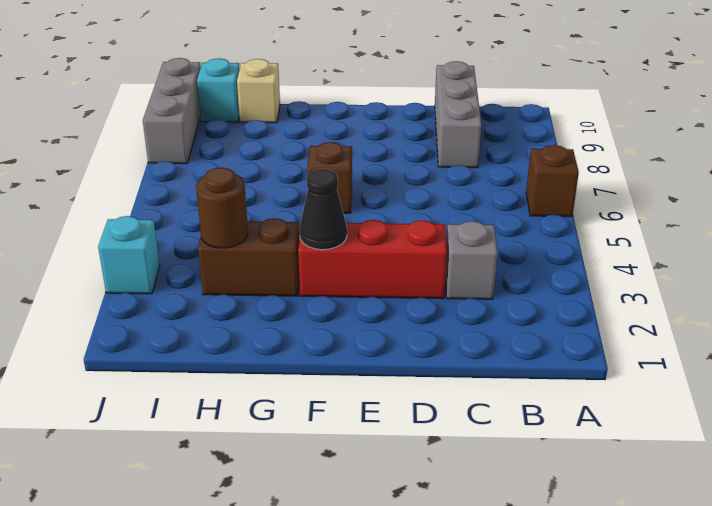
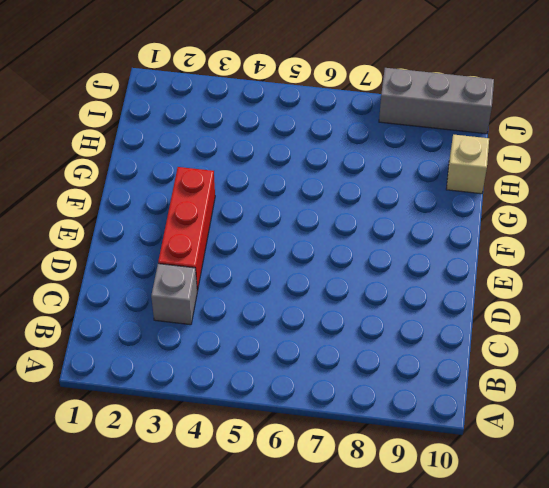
none -> brown brick A6 level 1
none -> grey brick C8:C10 level 1
none -> brown brick F6 level 1

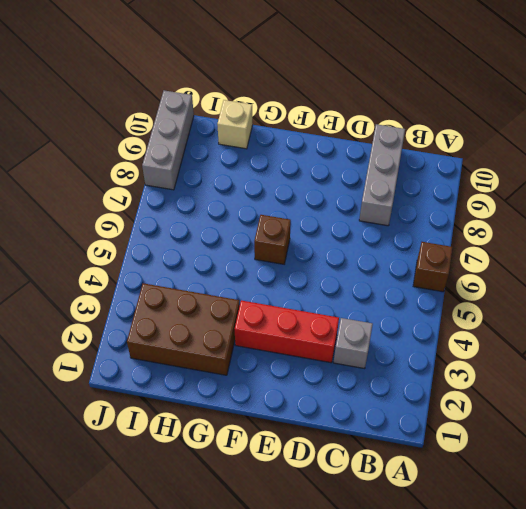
brown brick G2:I3 level 1 -> brown brick G3:H3 level 1
none -> cyan brick I10 level 1
none -> cyan brick J3 level 1
none -> black cone F3 level 2

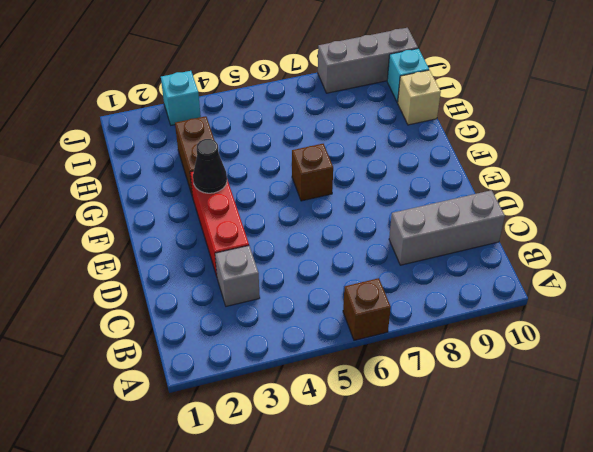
none -> brown round brick H3 level 2

